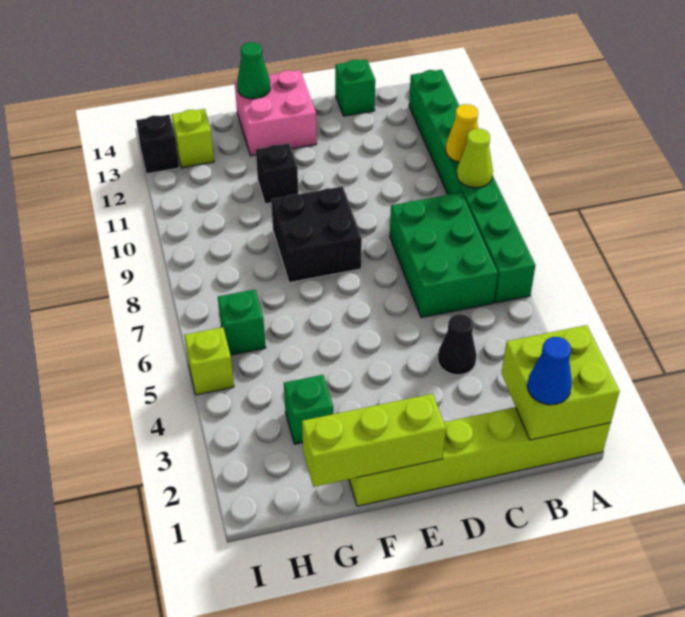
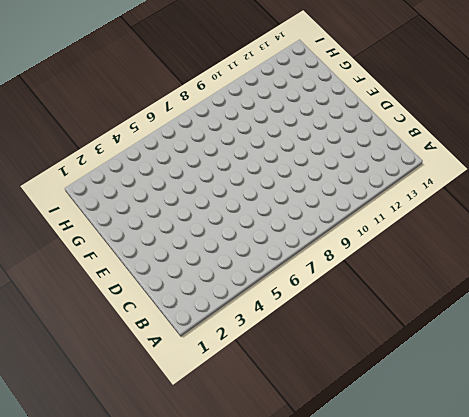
none -> lime brick A1:F1 level 1
none -> green brick A6:A13 level 1
none -> green brick B6:C8 level 1

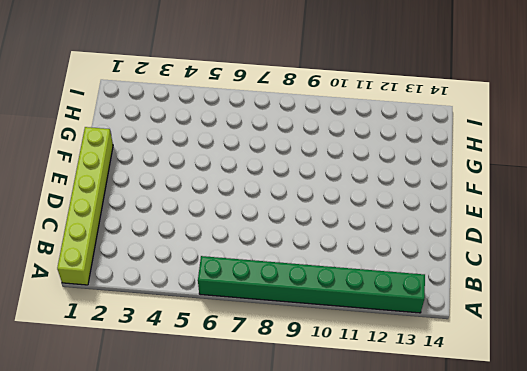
none -> green brick B6:C8 level 1
none -> black cone C4 level 1
none -> green brick C14 level 1

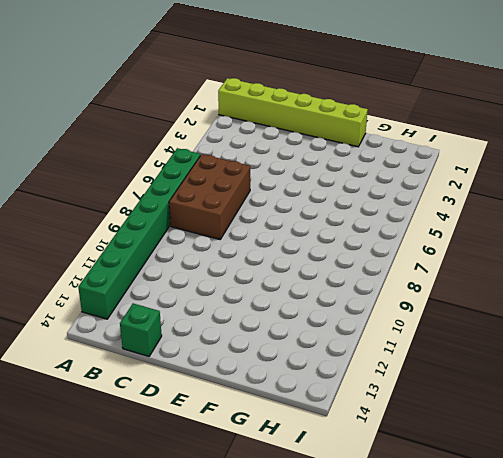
brown brick B6:C8 level 1 -> green brick B6:C8 level 1
none -> black cone C4 level 1
none -> black brick E8:F9 level 1
none -> pink brick E13:F14 level 1

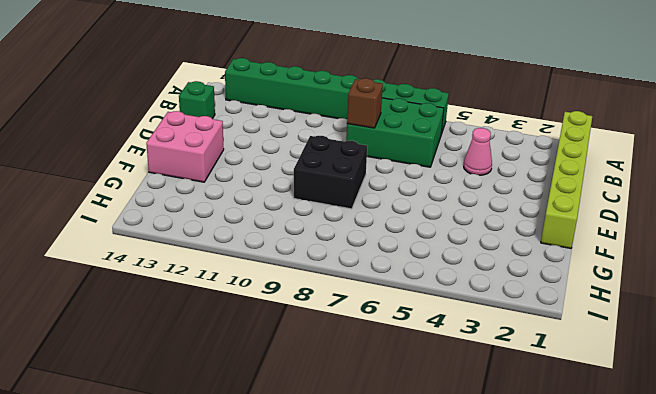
pink cone C4 level 1 -> black cone C4 level 1
brown brick C8 level 2 -> none
none -> black brick F11 level 1
none -> green brick G3 level 1
none -> green brick H6 level 1

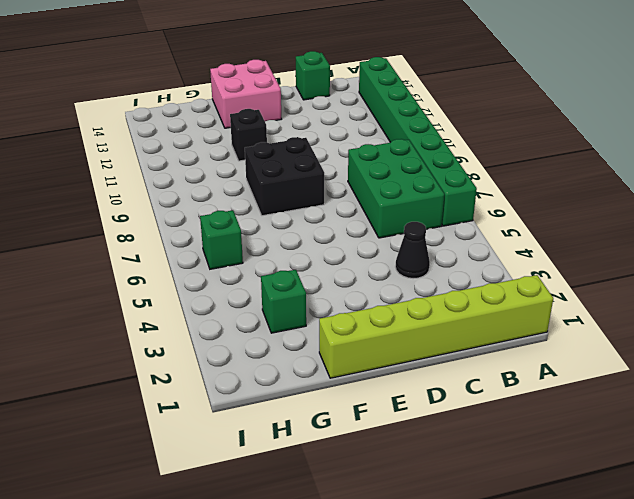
none -> lime brick H13 level 1
none -> lime brick I5 level 1
none -> black brick I13 level 1

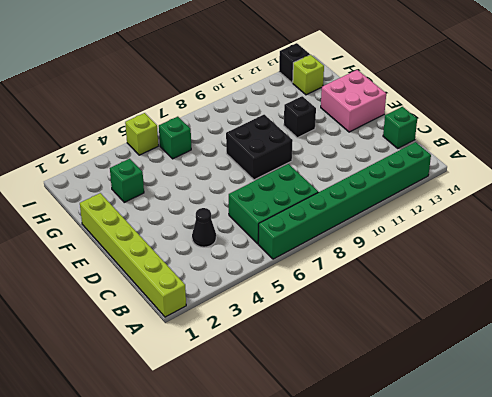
none -> lime brick A1:B2 level 2
none -> lime cone A9 level 2
none -> yellow cone A10 level 2

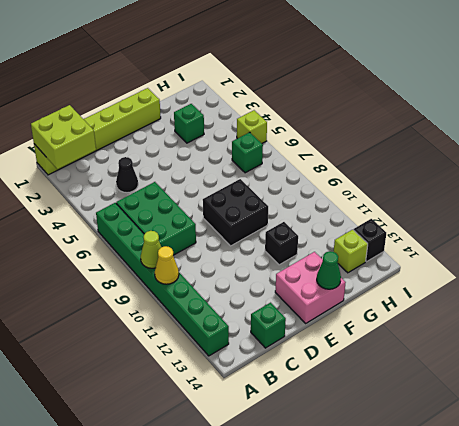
none -> lime brick E1:G1 level 2
none -> blue cone B1 level 3

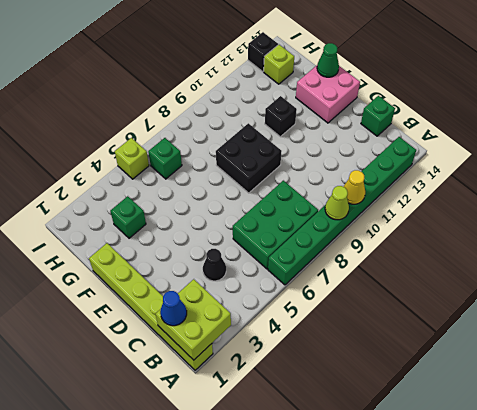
none -> lime brick E1:G1 level 2

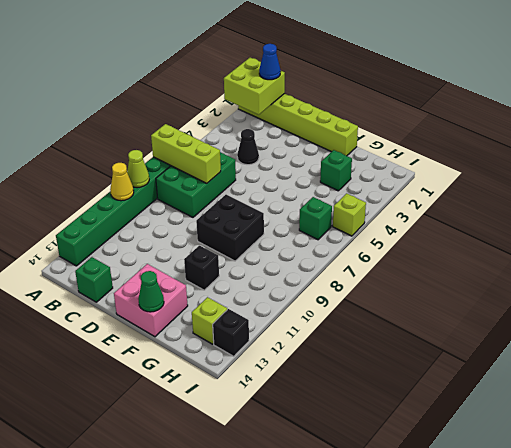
lime brick A7:C7 level 2 -> lime brick E1:G1 level 2

